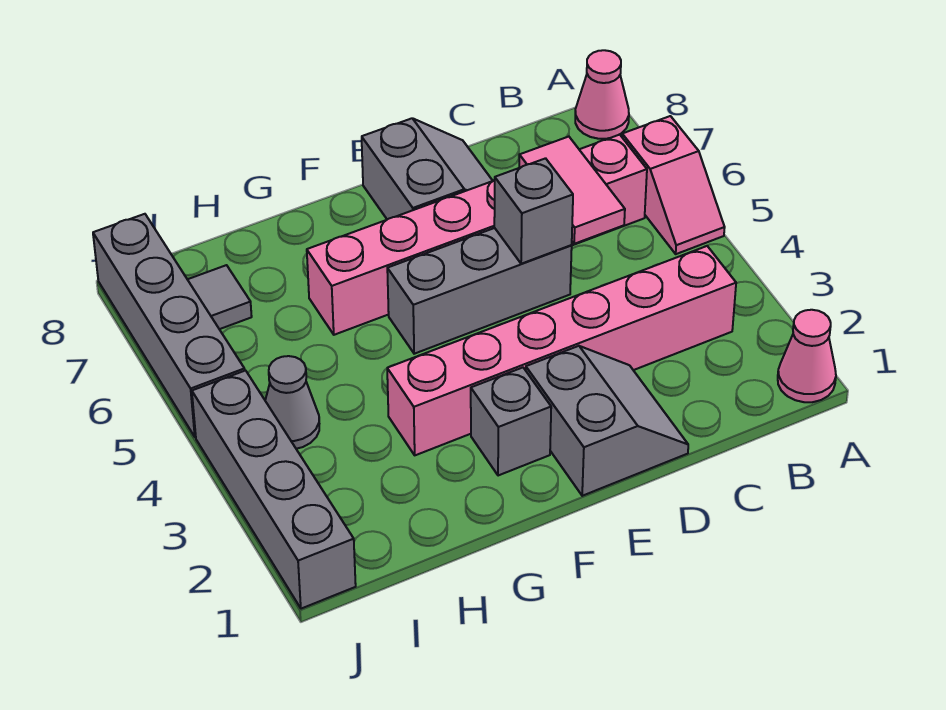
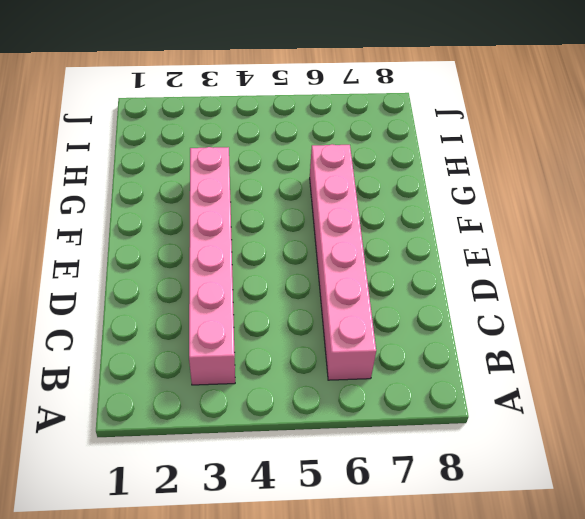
none -> pink cone A1 level 1
none -> pink slope A5:A6 level 1 top 6
none -> pink cone A8 level 1

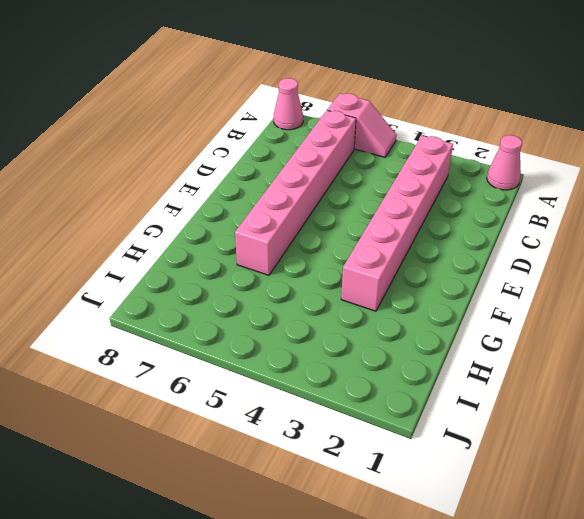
none -> grey slope D1:E2 level 1 top E
none -> grey brick D5:F5 level 1
none -> grey slope D7:E8 level 1 top E

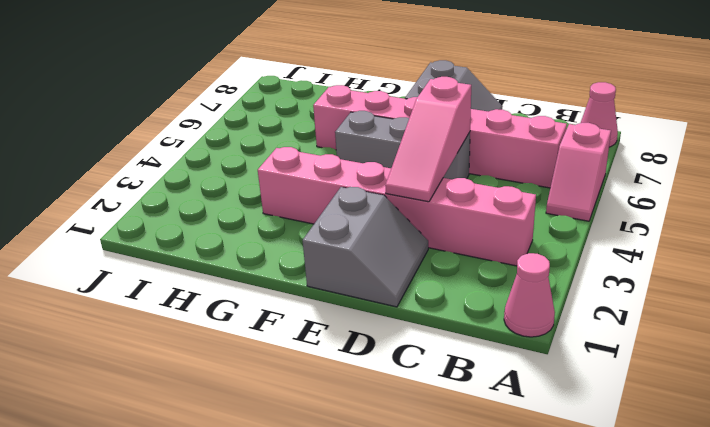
pink slope D3:D5 level 2 top 5 -> grey brick D5 level 2
none -> grey brick F2 level 1
none -> grey cone I4 level 1
none -> grey tile I7 level 1

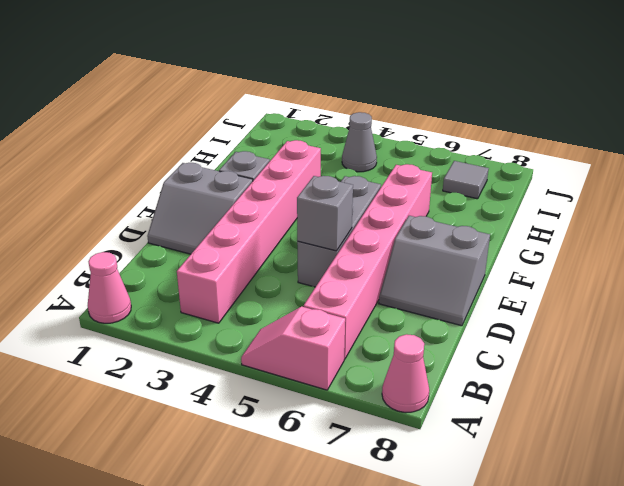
none -> grey brick J1:J4 level 1
none -> grey brick J5:J8 level 1
none -> pink tile C5:C6 level 2

